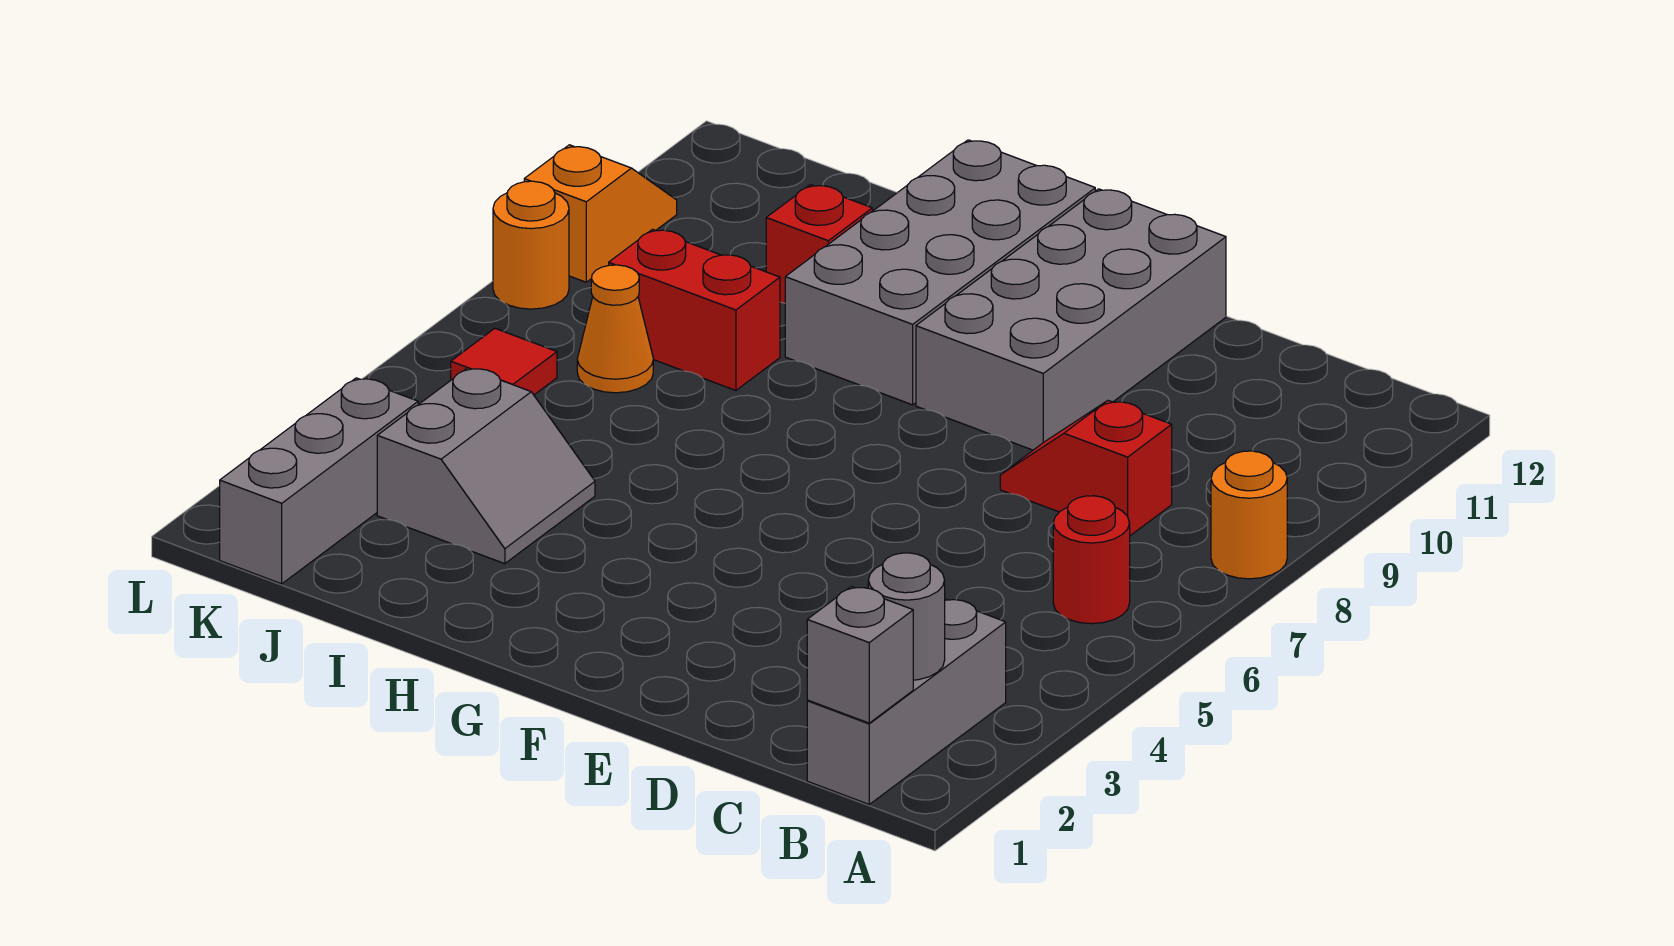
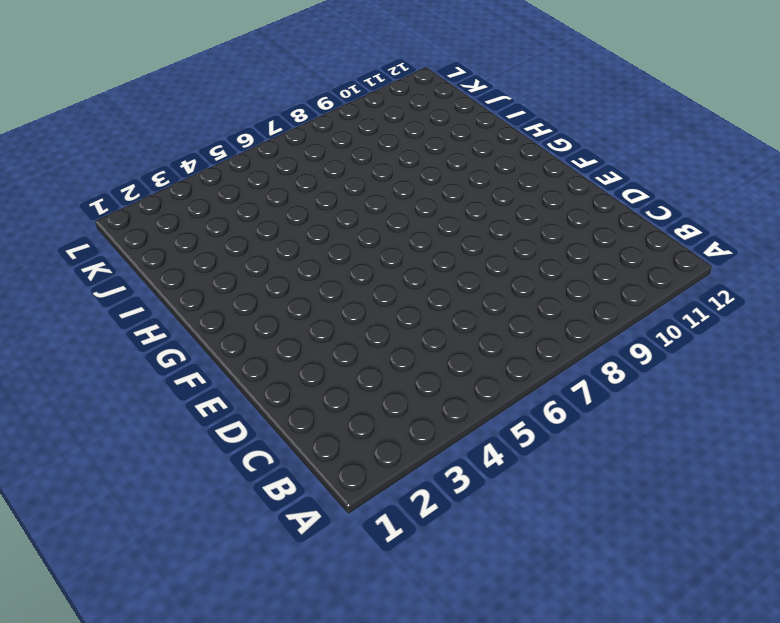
none -> orange round brick A8 level 1
none -> grey brick B1:B3 level 1
none -> red round brick B6 level 1

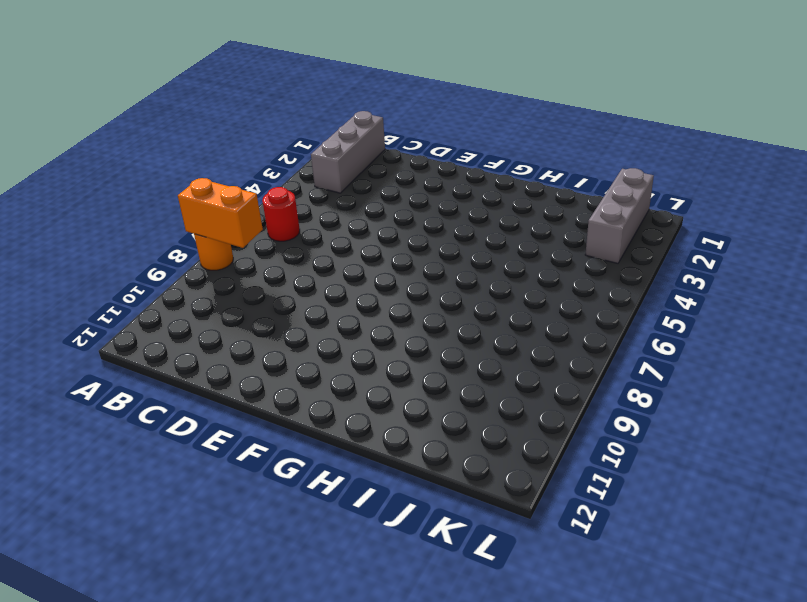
orange brick A8:B8 level 2 -> none
none -> red slope C8:D8 level 1 top C
none -> grey brick E9:F12 level 1
none -> grey brick G9:H12 level 1

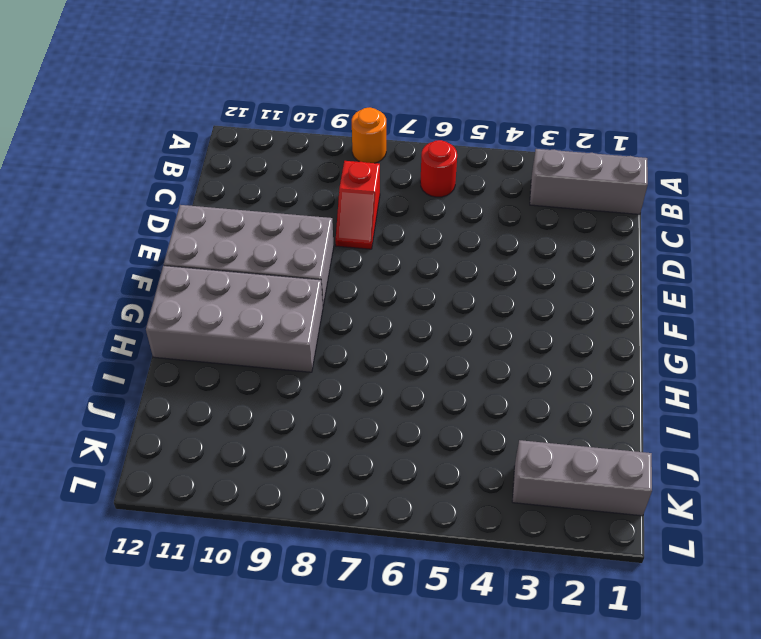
none -> grey slope I3:J4 level 1 top J
none -> red brick I8:J8 level 1
none -> red brick I10 level 1

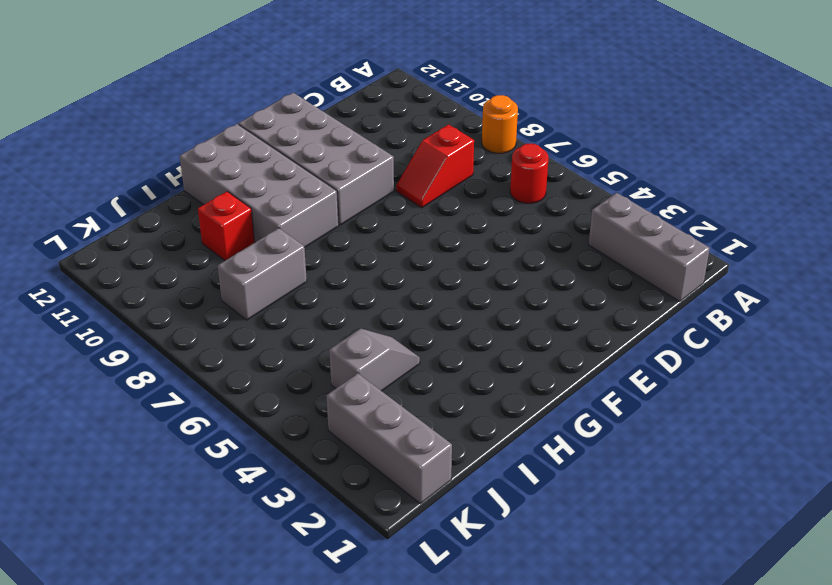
grey slope I4:J4 level 1 top J -> grey slope I3:J4 level 1 top J
grey brick I8:J8 level 1 -> red brick I8:J8 level 1
none -> orange cone J7 level 1
none -> red tile K6 level 1
none -> orange round brick L8 level 1

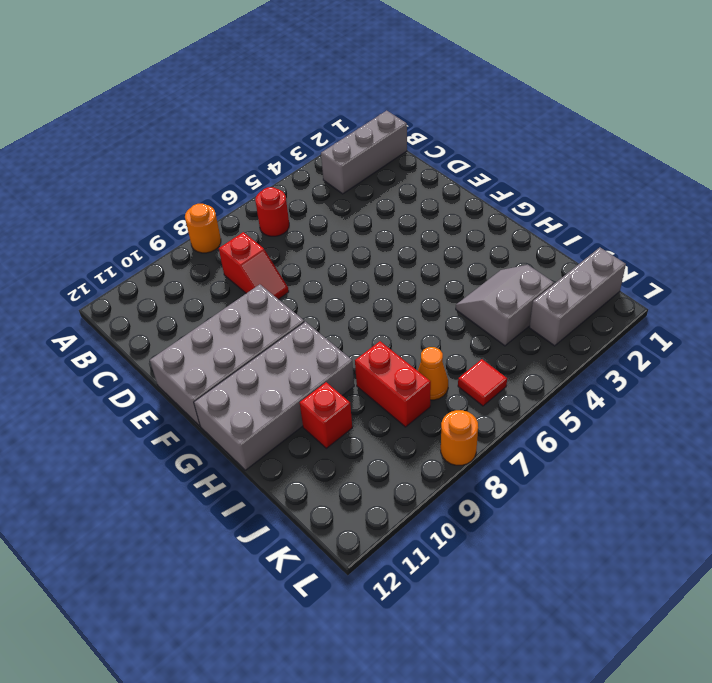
none -> orange slope L9:L10 level 1 top 9
none -> grey brick B1 level 2
none -> grey round brick B2 level 2

